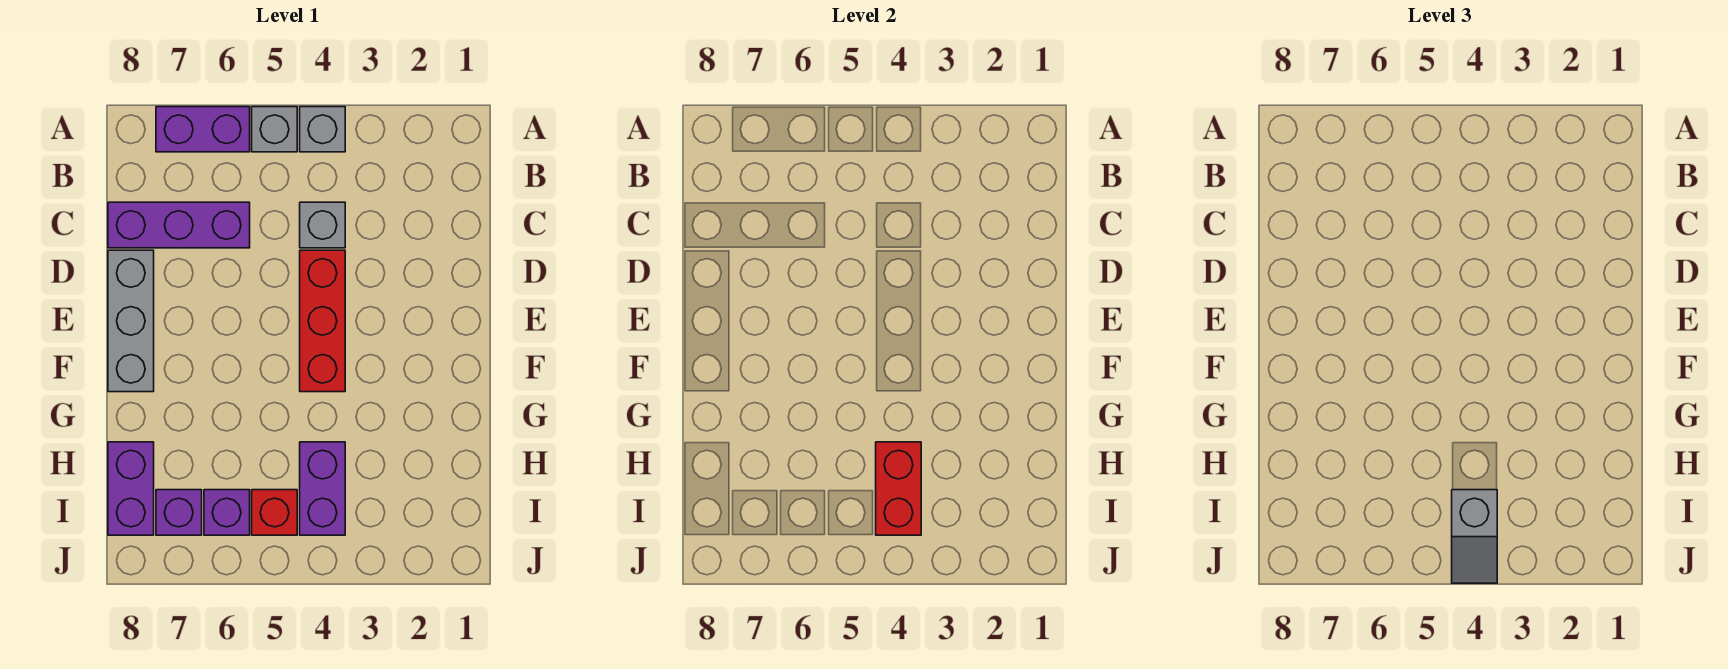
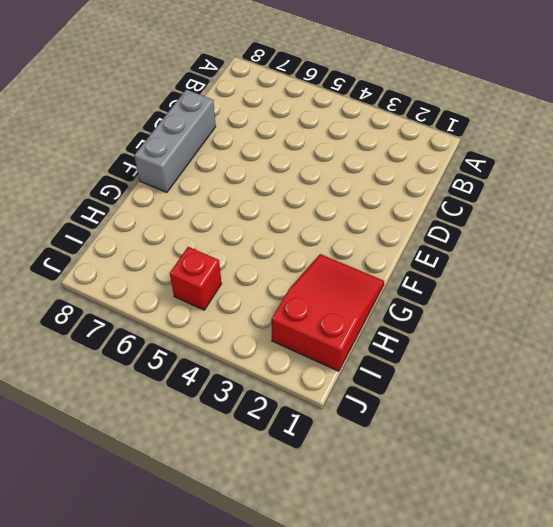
red slope G1:I2 level 1 top I -> none
none -> grey brick A4 level 1
none -> grey brick A5 level 1
none -> purple brick A6:A7 level 1

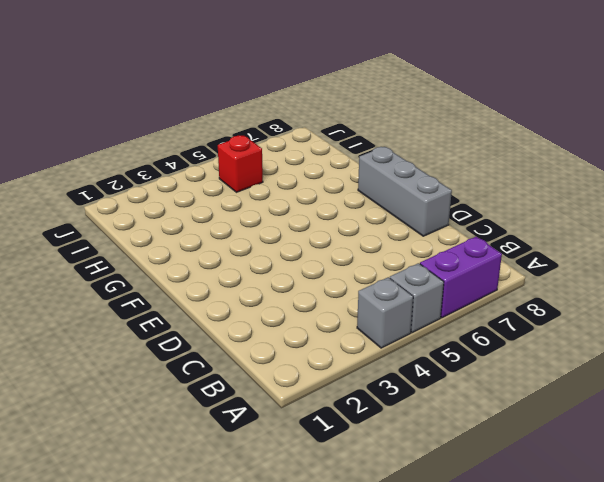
none -> grey brick C4 level 1
none -> purple brick C6:C8 level 1
none -> red brick D4:F4 level 1

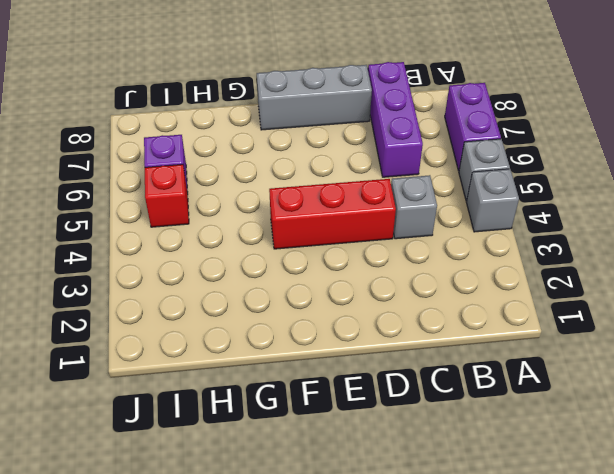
none -> purple brick H4:I4 level 1
none -> purple brick H8:I8 level 1
none -> purple brick I7 level 1

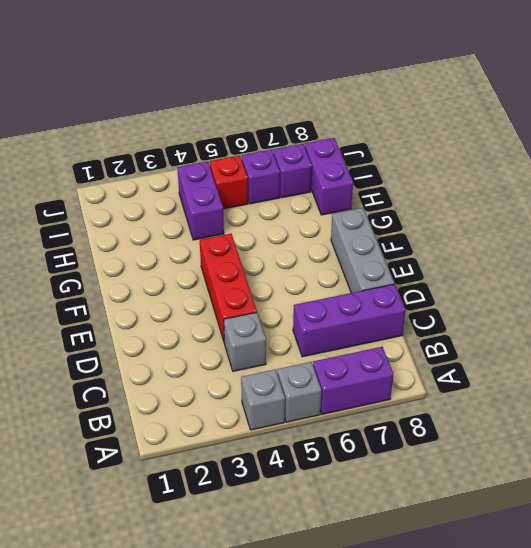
none -> red brick H4:I4 level 2
none -> grey slope I4:J4 level 3 top I

